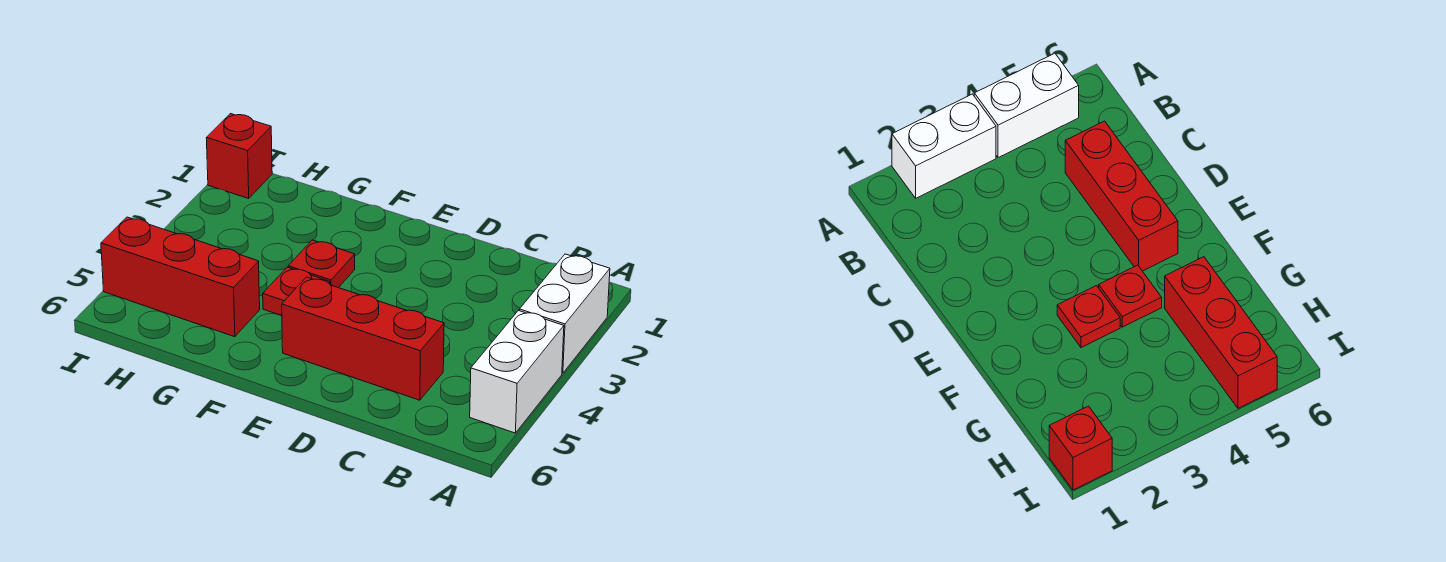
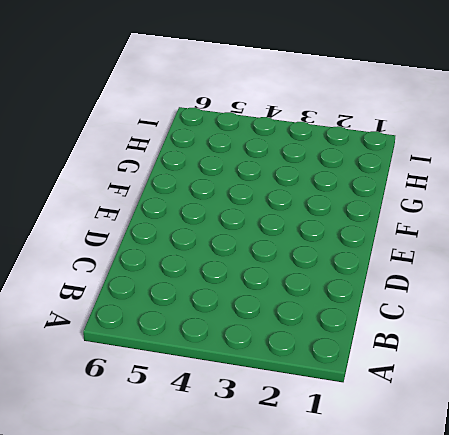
none -> white brick A2:A3 level 1
none -> white brick A4:A5 level 1

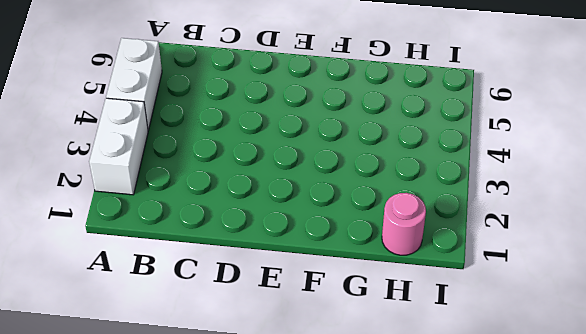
pink round brick H1 level 1 -> none
none -> red brick C5:E5 level 1
none -> red plate F3 level 1

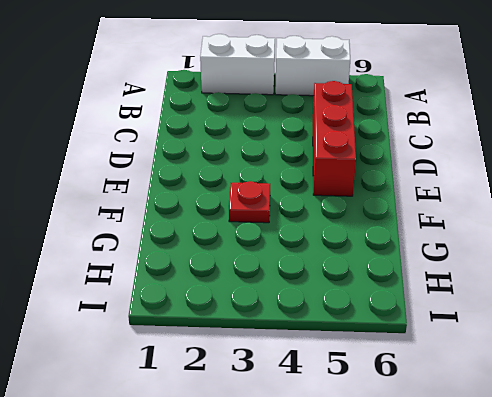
none -> red plate F4 level 1
none -> red brick G5:I5 level 1

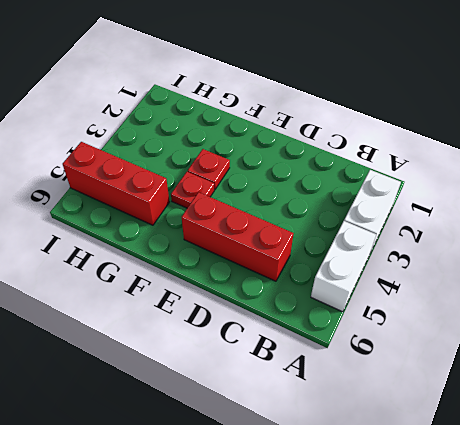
none -> red brick I1 level 1

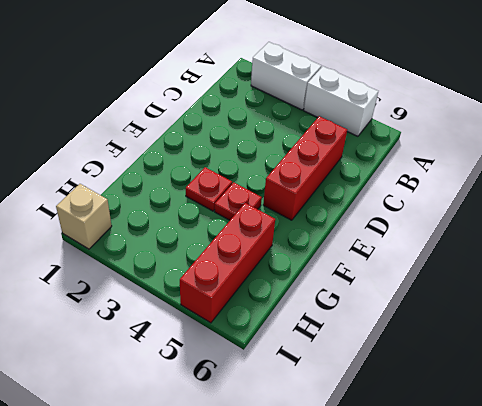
tan brick I1 level 1 -> red brick I1 level 1

